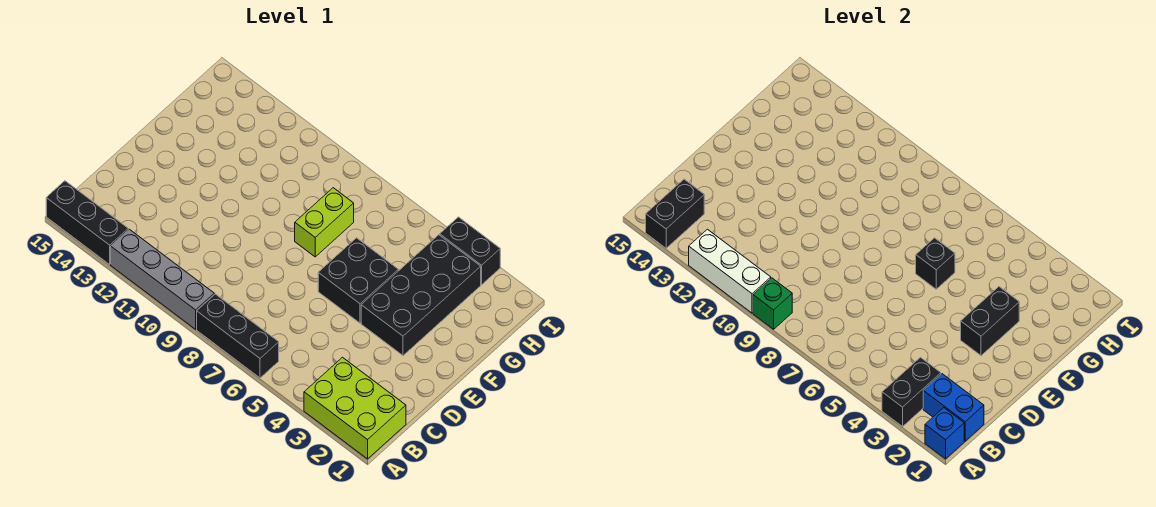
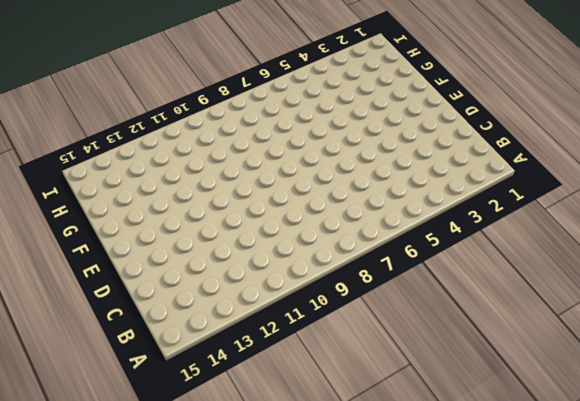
none -> lime brick A1:B3 level 1
none -> black brick A6:A8 level 1
none -> grey brick A9:A12 level 1

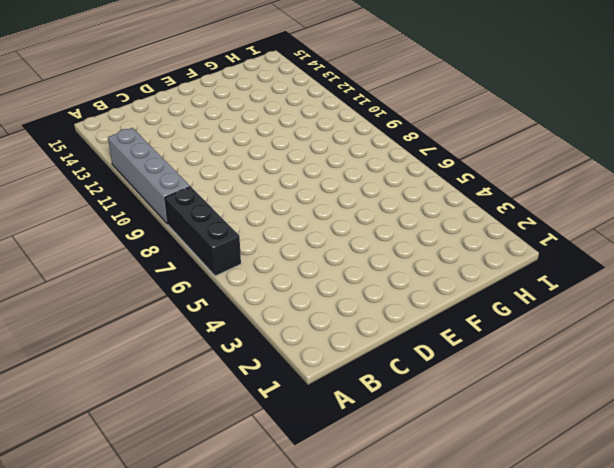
none -> lime brick A1:B3 level 1
none -> black brick A13:A15 level 1
none -> black brick E3:H4 level 1

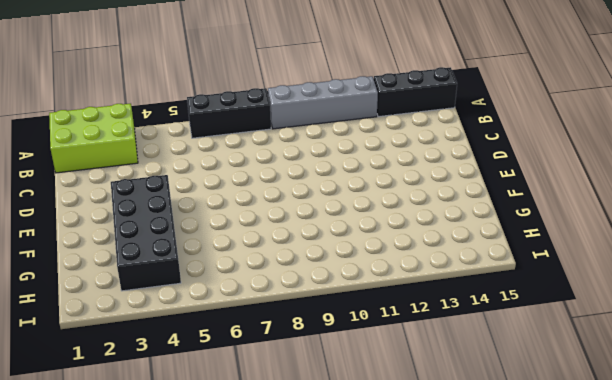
none -> black brick E5:F6 level 1
none -> lime brick F8:G8 level 1
none -> black brick I3:I4 level 1

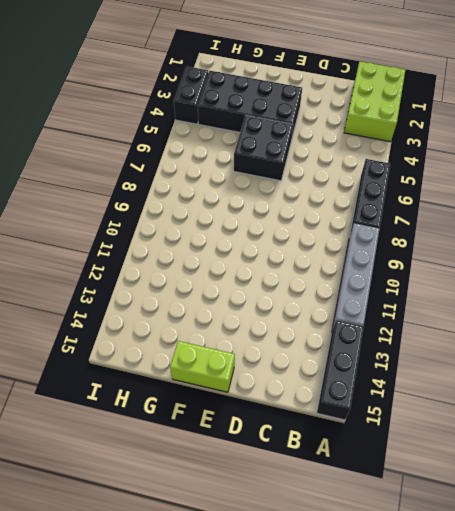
lime brick E15:F15 level 1 -> lime brick F8:G8 level 1
none -> blue brick A1 level 2
none -> black brick A3:B3 level 2
none -> green brick A9 level 2

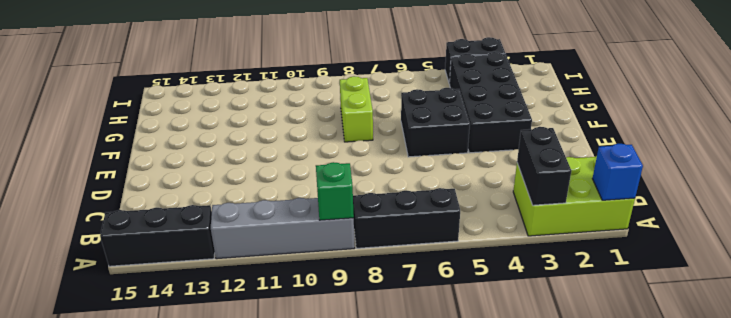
none -> white brick A10:A12 level 2
none -> black brick A14:B14 level 2
none -> blue brick B1:B2 level 2

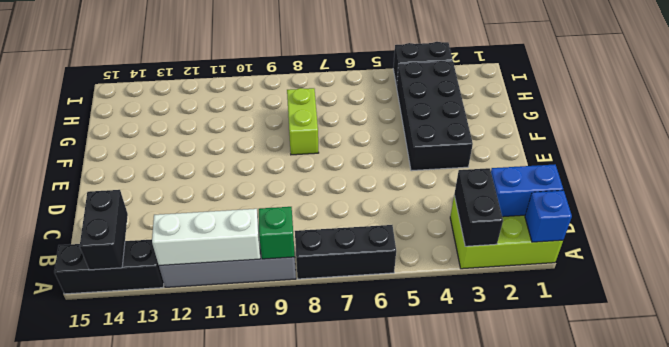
none -> black brick E5:F6 level 1
none -> black brick E3:F3 level 2
none -> black brick F6 level 2

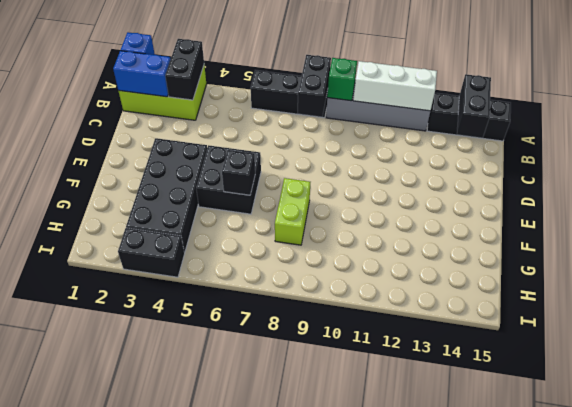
black brick A8:B8 level 2 -> black brick E3:F3 level 2

